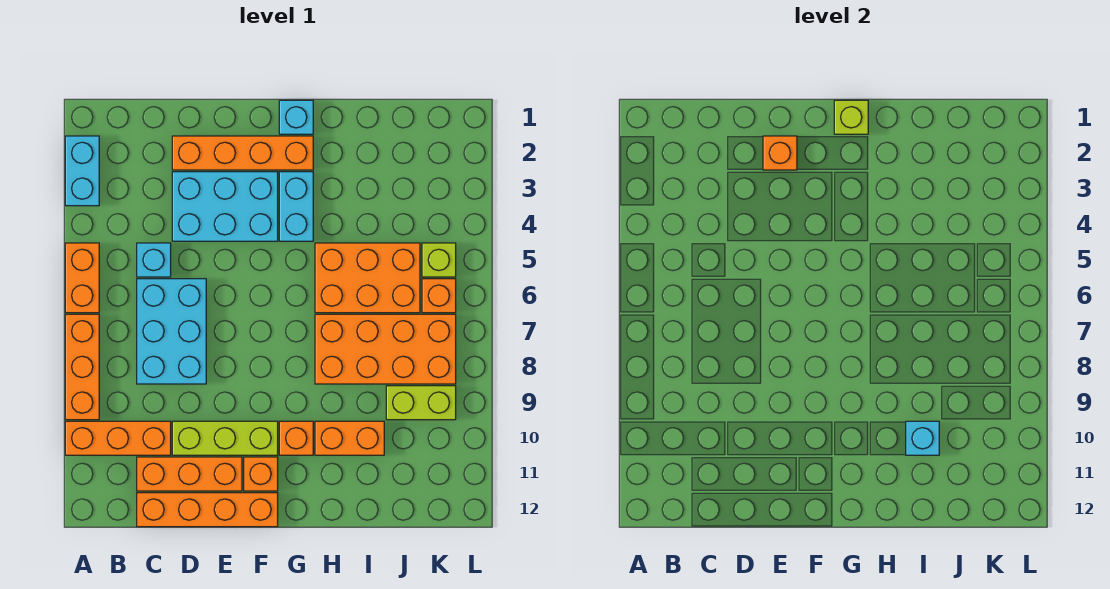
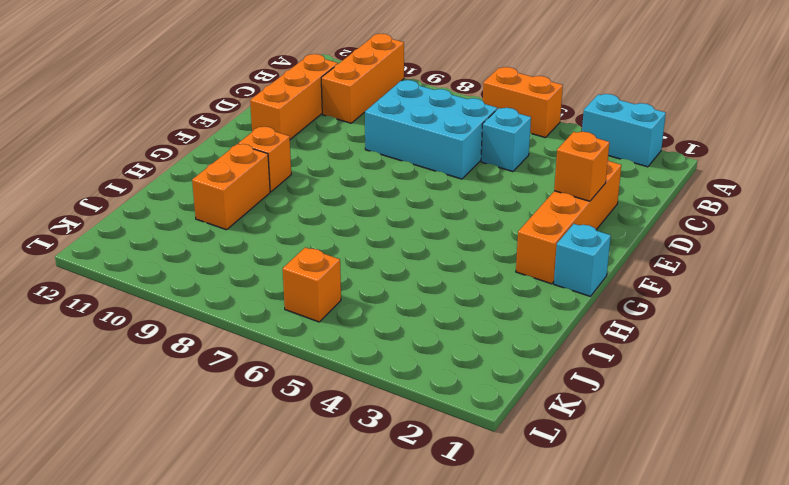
none -> orange brick A7:A9 level 1
none -> orange brick C12:F12 level 1
none -> cyan brick D3:F4 level 1

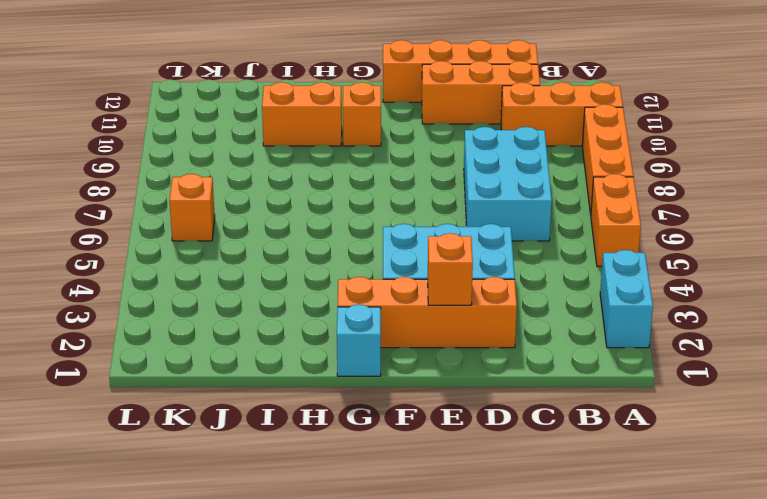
none -> cyan brick C5 level 1
none -> lime brick D10:F10 level 1
none -> orange brick F11 level 1

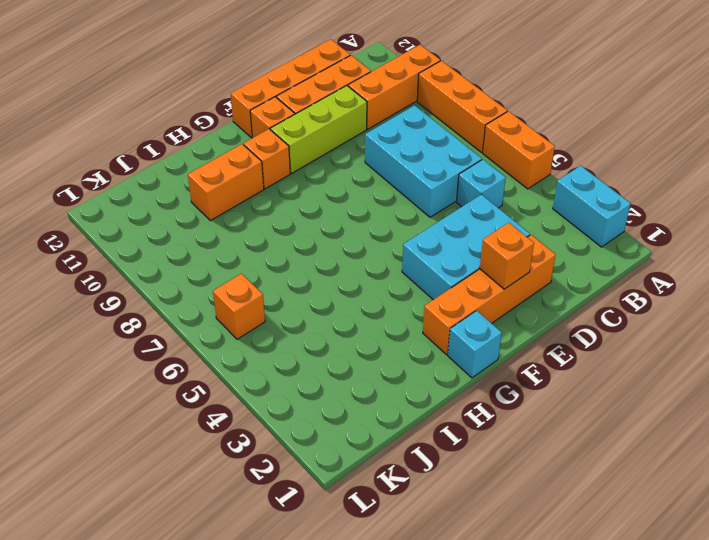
none -> cyan brick G3:G4 level 1
none -> orange brick H5:J6 level 1
none -> orange brick H7:K8 level 1

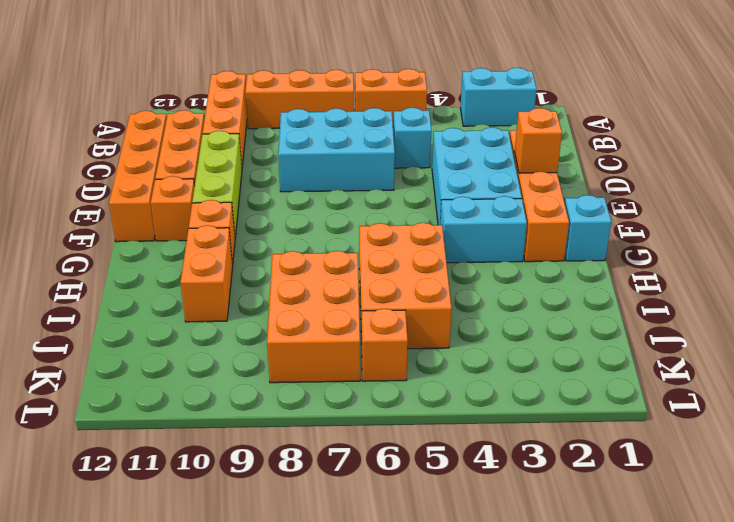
orange brick I7:K8 level 1 -> orange brick H7:K8 level 1
none -> lime brick J9:K9 level 1
none -> lime brick K5 level 1
none -> lime brick G1 level 2

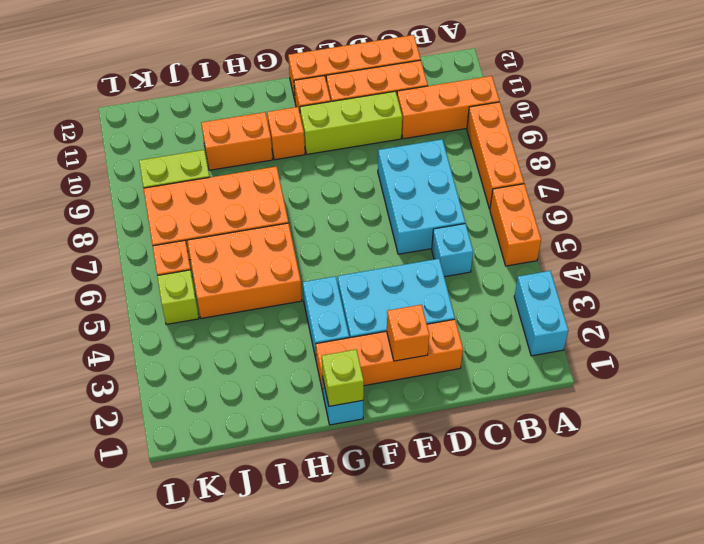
none -> cyan brick I10 level 2

